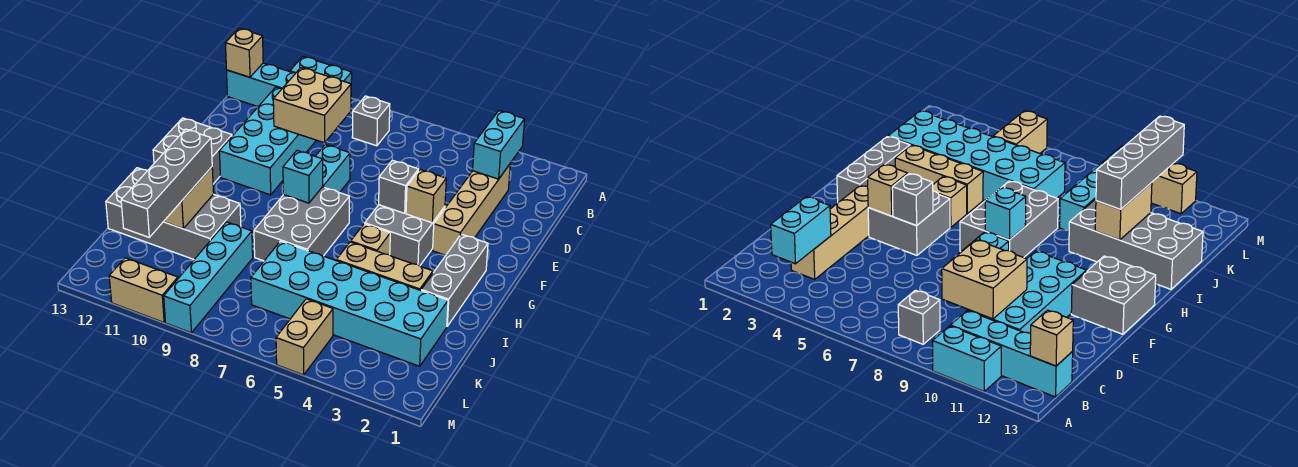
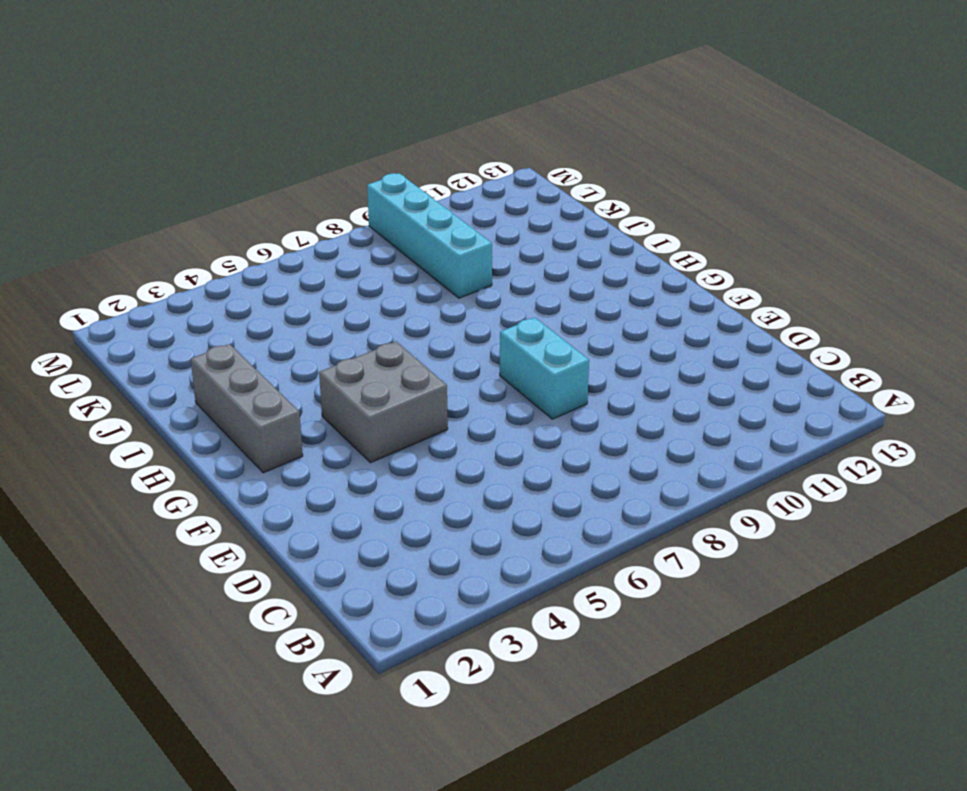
none -> cyan brick A10:A11 level 1
none -> grey brick B8 level 1
none -> cyan brick B10:B13 level 1

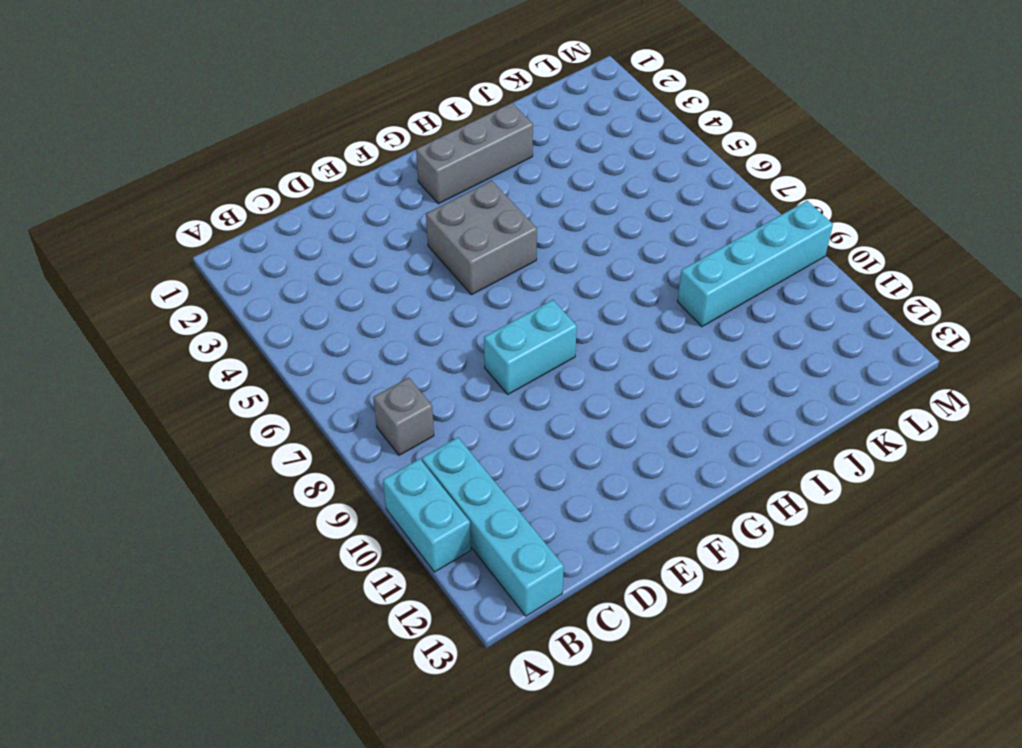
none -> tan brick C3:F3 level 1
none -> cyan brick C10:F11 level 1
none -> grey brick F12:G13 level 1

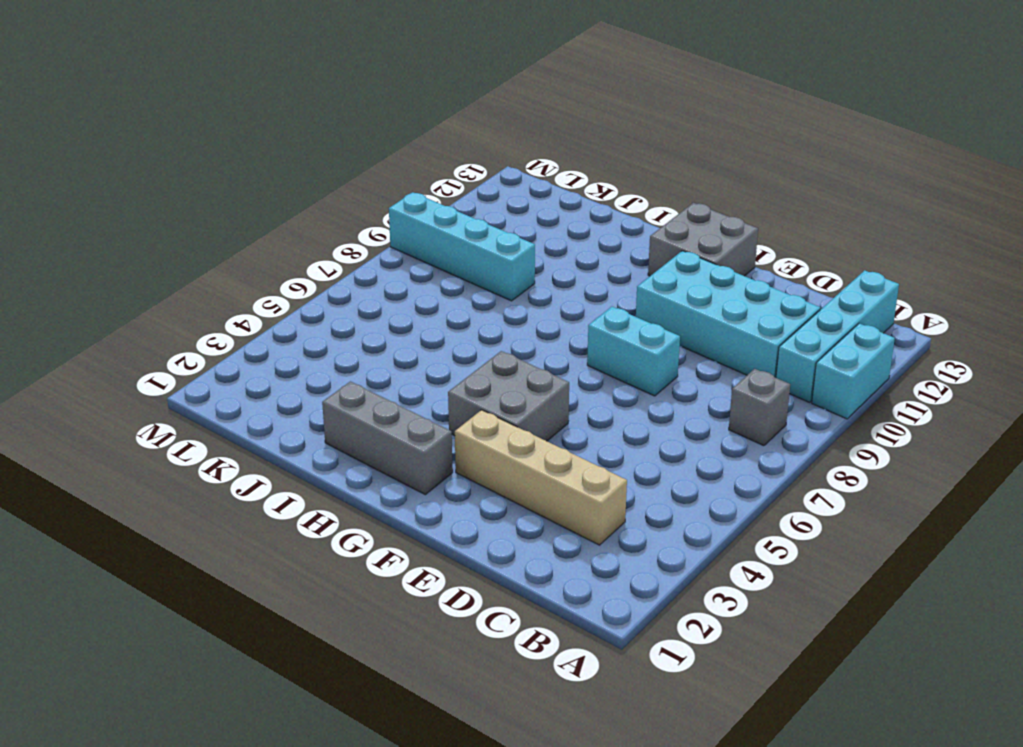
none -> grey brick G7:I8 level 1
none -> tan brick H5 level 1
none -> tan brick I3:I5 level 1

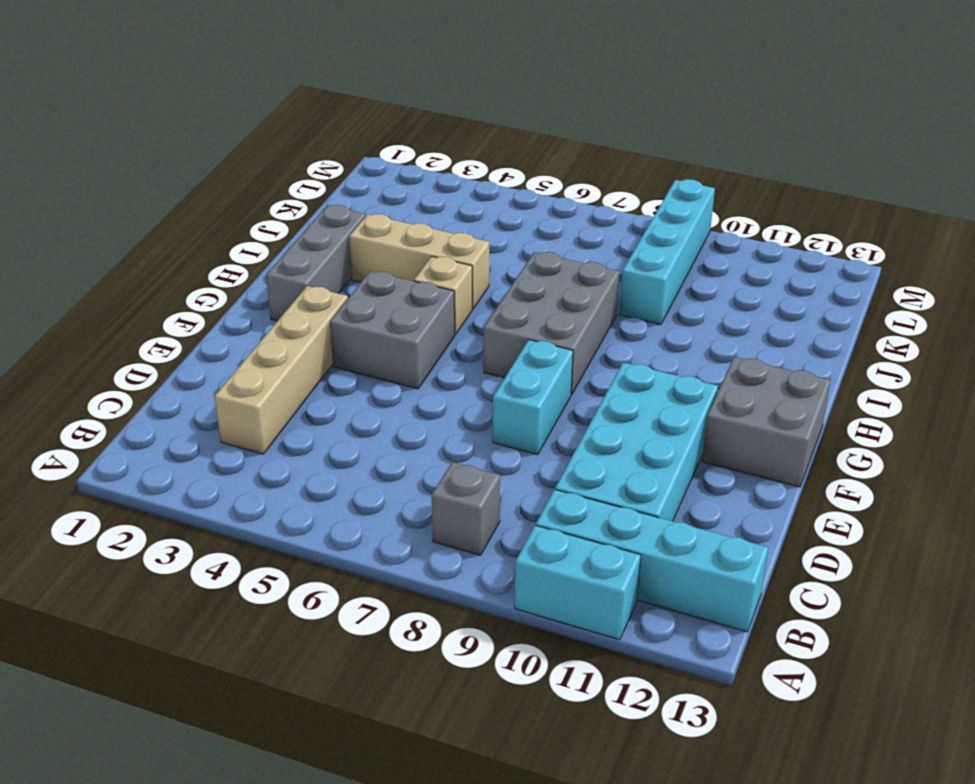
none -> grey brick I10:J13 level 1
none -> cyan brick J2:K7 level 1
none -> tan brick L5:M5 level 1

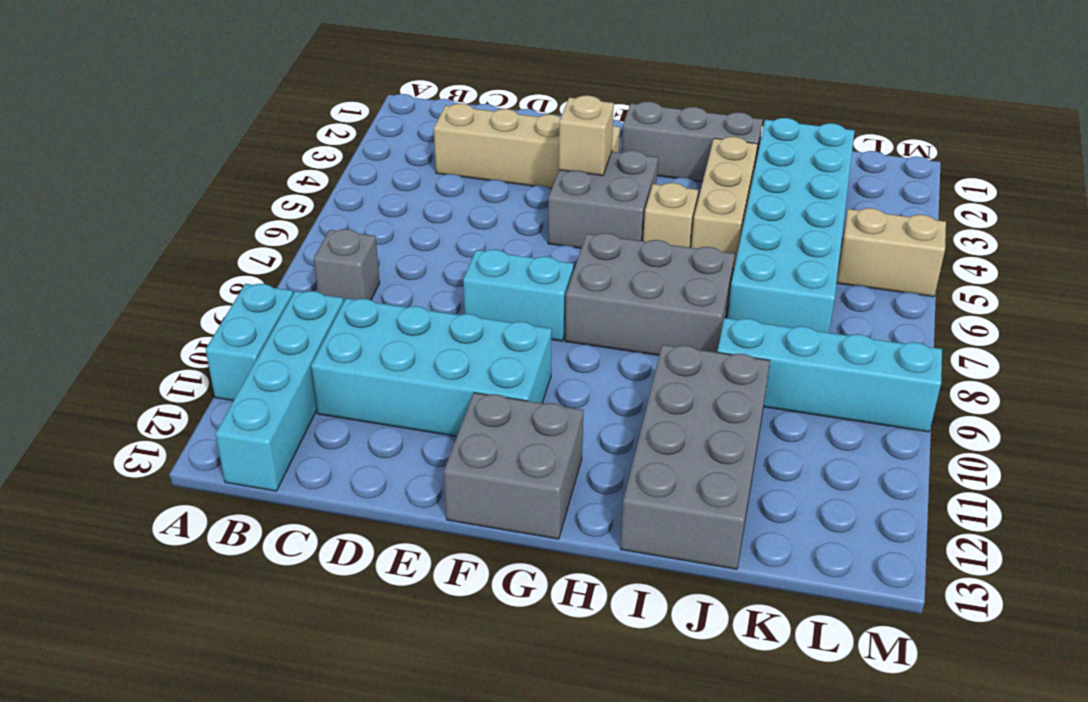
none -> tan brick M10:M11 level 1
none -> cyan brick B3:C3 level 2
none -> tan brick B13 level 2

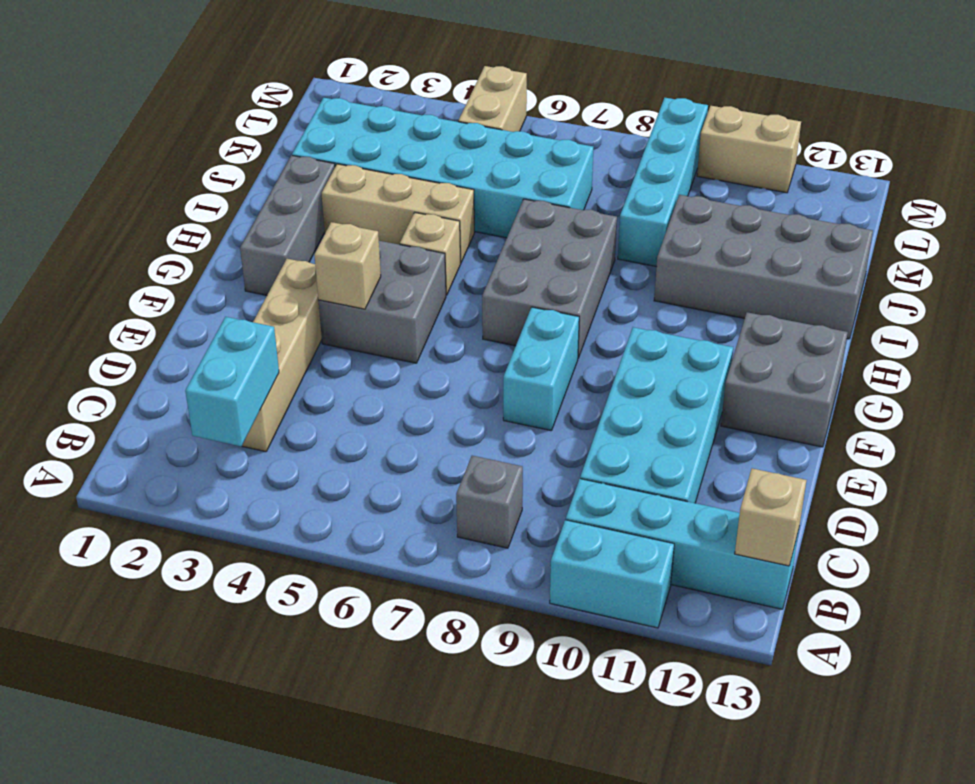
none -> tan brick C9:D10 level 2
none -> grey brick F5 level 2
none -> cyan brick G8 level 2

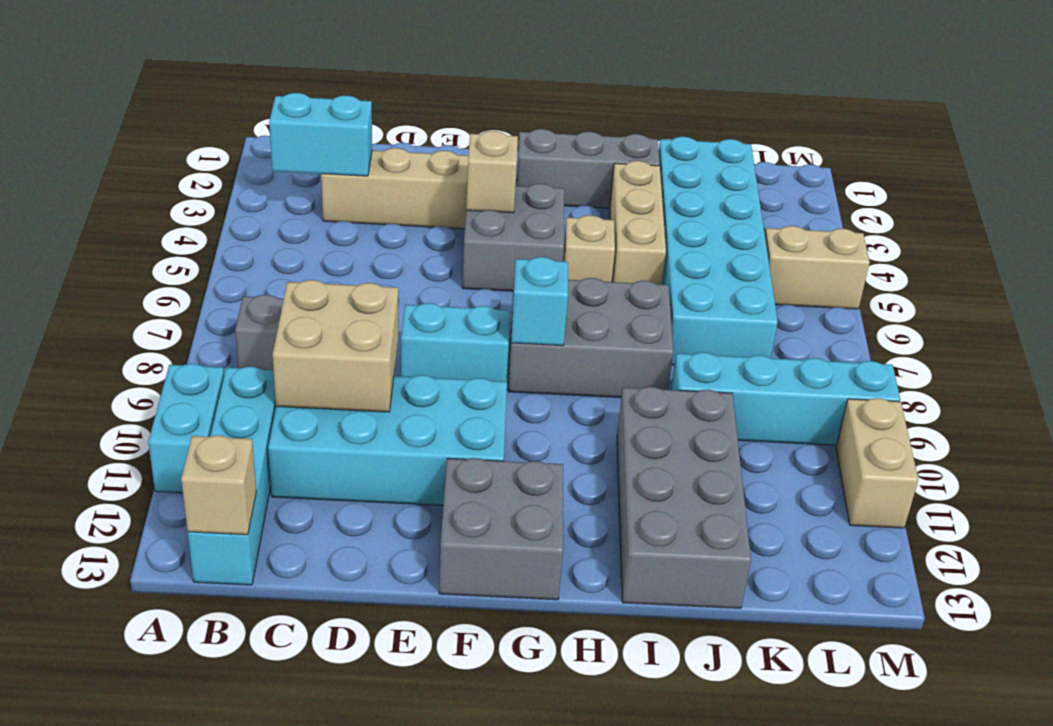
none -> grey brick F5 level 2
none -> tan brick I11:J11 level 2
none -> grey brick I11:L11 level 3

